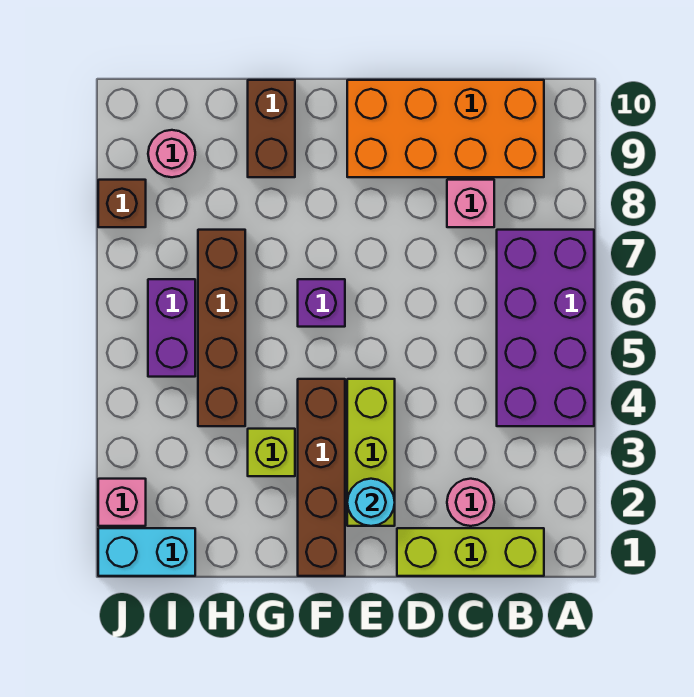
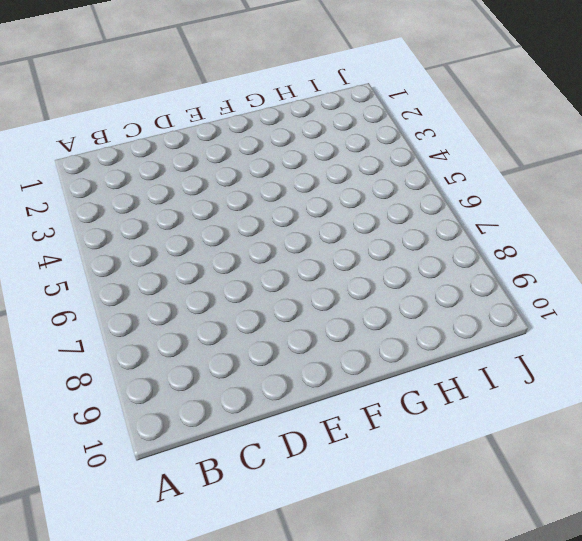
none -> purple brick A4:B7 level 1
none -> lime brick B1:D1 level 1
none -> orange brick B9:E10 level 1

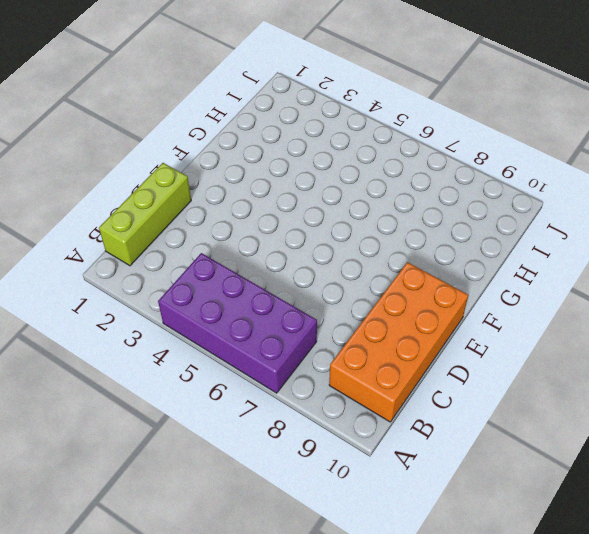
none -> pink round brick C2 level 1
none -> pink brick C8 level 1
none -> lime brick E2:E4 level 1

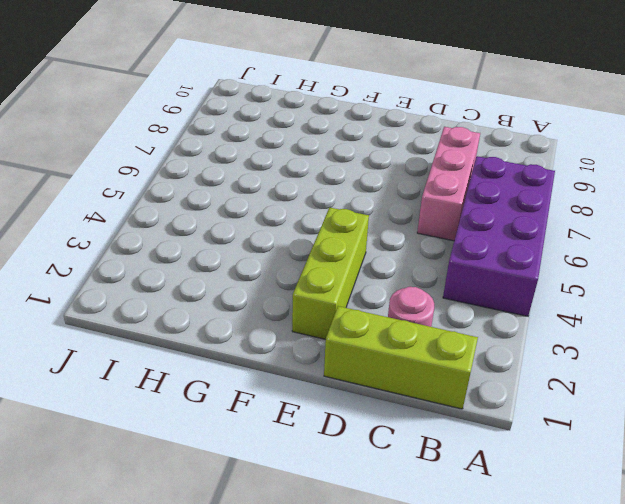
pink brick C6:C8 level 1 -> pink brick C8 level 1
none -> orange brick B9:E10 level 1
none -> brown brick F1:F4 level 1
none -> purple brick F6 level 1

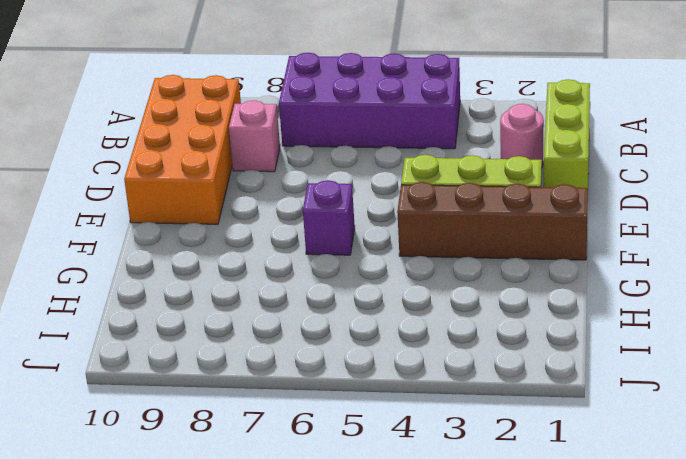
none -> lime brick G3 level 1
none -> brown brick G9:G10 level 1
none -> brown brick H4:H7 level 1

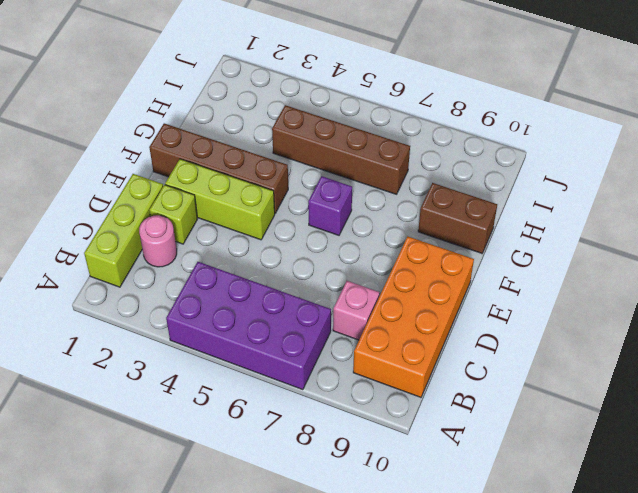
lime brick D2 level 1 -> lime brick G3 level 1
none -> cyan brick I1:J1 level 1
none -> purple brick I5:I6 level 1
none -> pink round brick I9 level 1

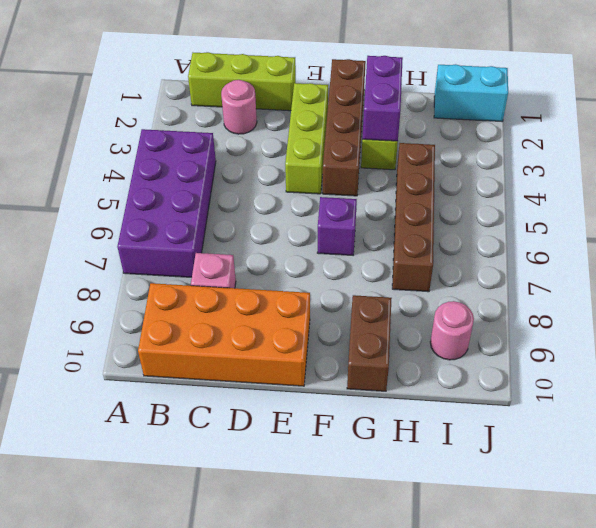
purple brick G2:G3 level 2 -> purple brick I5:I6 level 1
none -> pink brick J2 level 1
none -> brown brick J8 level 1
none -> cyan round brick E2 level 2

